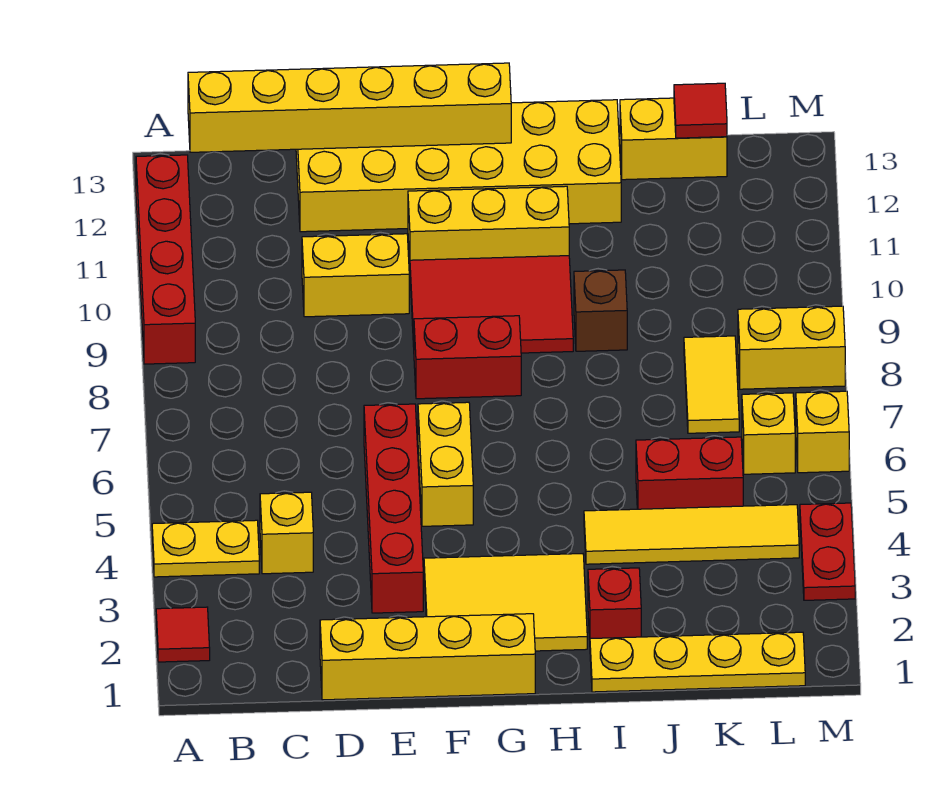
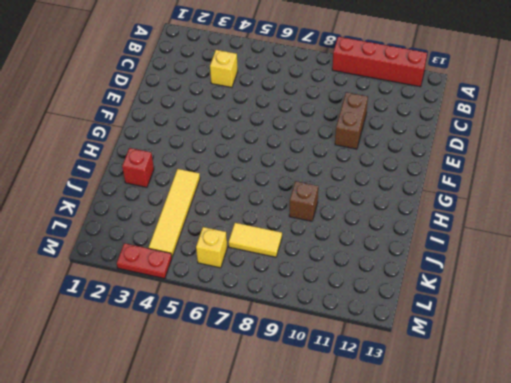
brown brick D10:E10 level 1 -> yellow brick D10:E10 level 1
none -> red tile A2 level 1
none -> yellow plate A4:B4 level 1
none -> yellow brick D1:G1 level 1

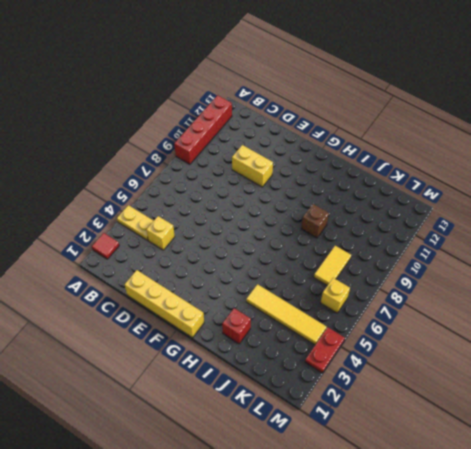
none -> yellow brick D12:I13 level 1
none -> red brick E3:E6 level 1
none -> yellow tile F2:H3 level 1

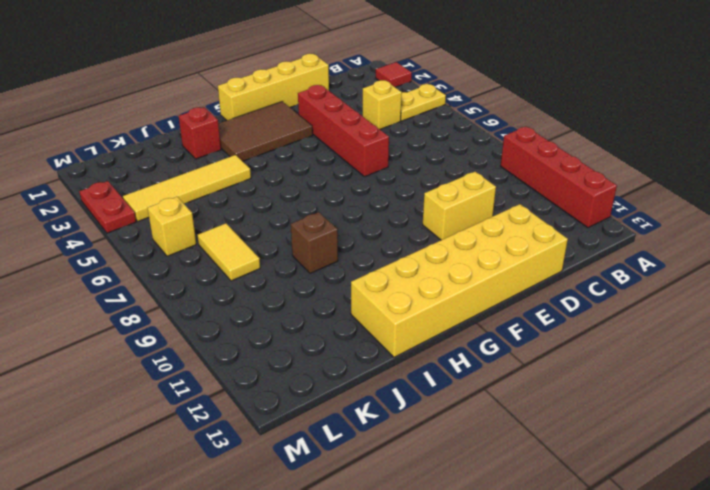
brown tile F2:H3 level 1 -> yellow tile F2:H3 level 1
none -> yellow brick F5:F6 level 1
none -> red brick F8:G8 level 1
none -> red tile F9:H10 level 1

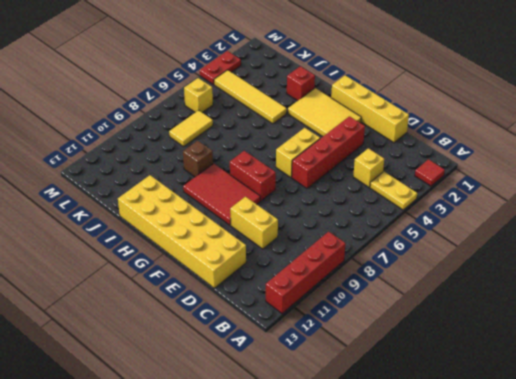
none -> yellow brick F11:H11 level 1
none -> yellow plate I1:L1 level 1
none -> red brick J5:K5 level 1

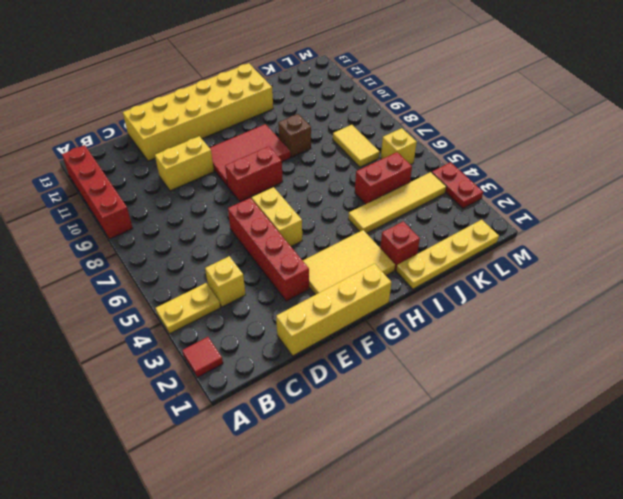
none -> yellow brick F11:H11 level 1
none -> yellow brick J13:K13 level 1
none -> yellow brick L8:M8 level 1

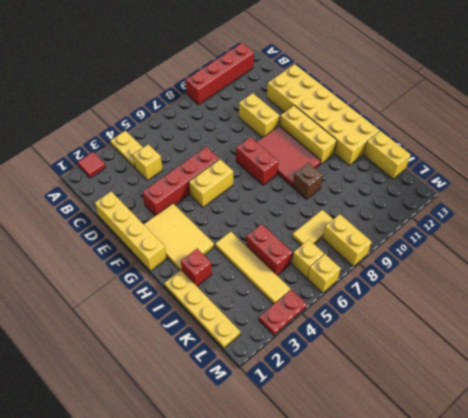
none -> yellow brick B13:G13 level 2
none -> red tile K13 level 2

